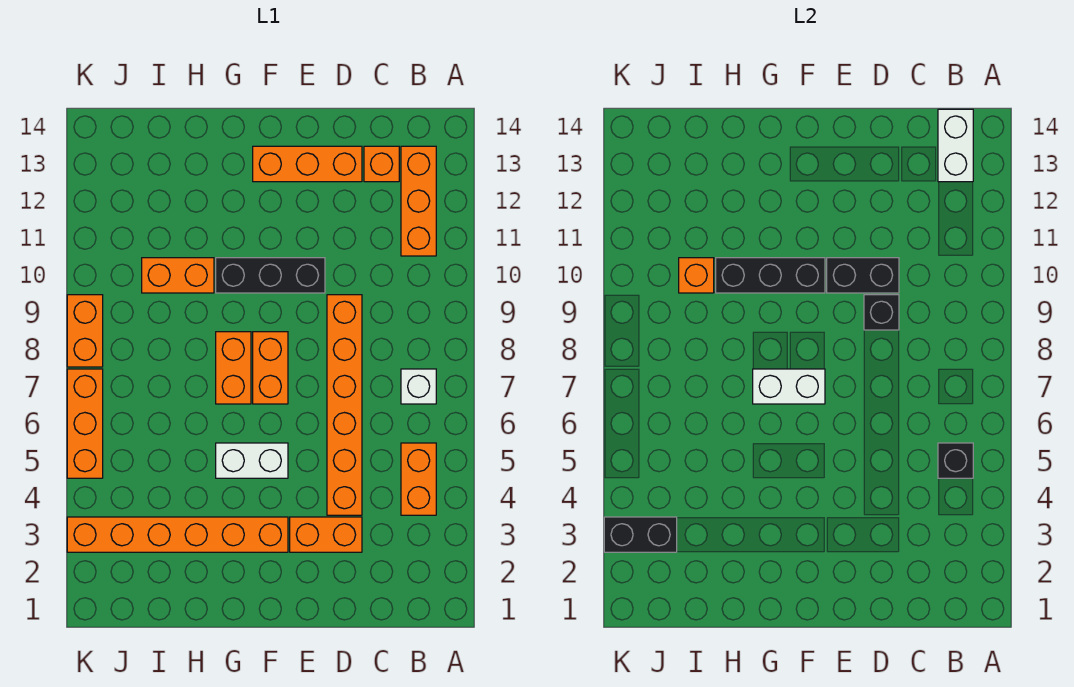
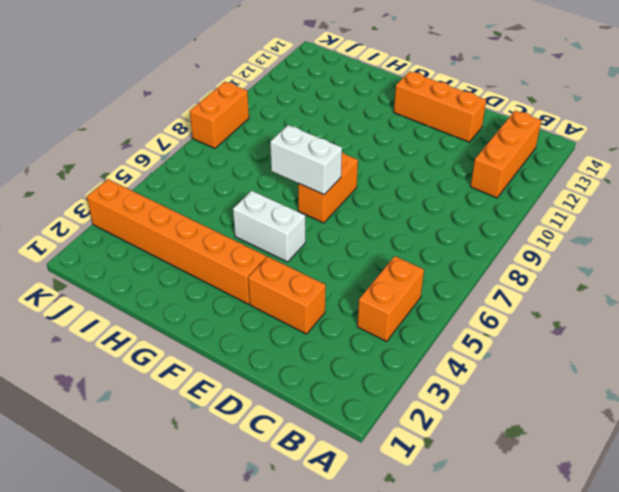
none -> white brick B7 level 1
none -> orange brick C13 level 1
none -> orange brick D4:D9 level 1

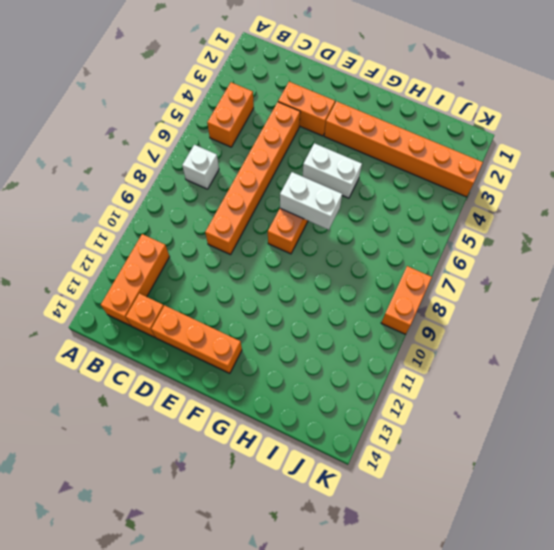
none -> black brick E10:G10 level 1
none -> orange brick G7:G8 level 1
none -> orange brick H10:I10 level 1

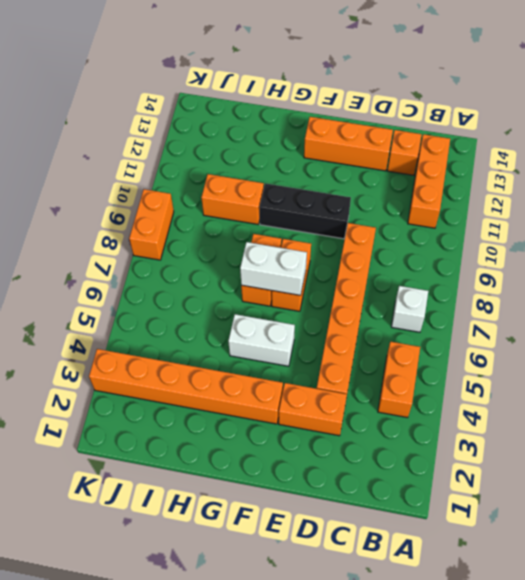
none -> orange brick K5:K7 level 1
none -> black brick B5 level 2
none -> white brick B13:B14 level 2

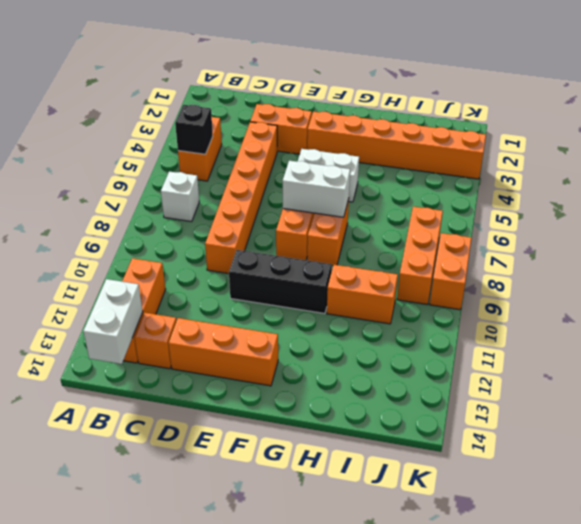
orange brick J7:J9 level 1 -> orange brick K5:K7 level 1
none -> black brick D9 level 2
none -> black brick D10:E10 level 2
none -> black brick F10:H10 level 2

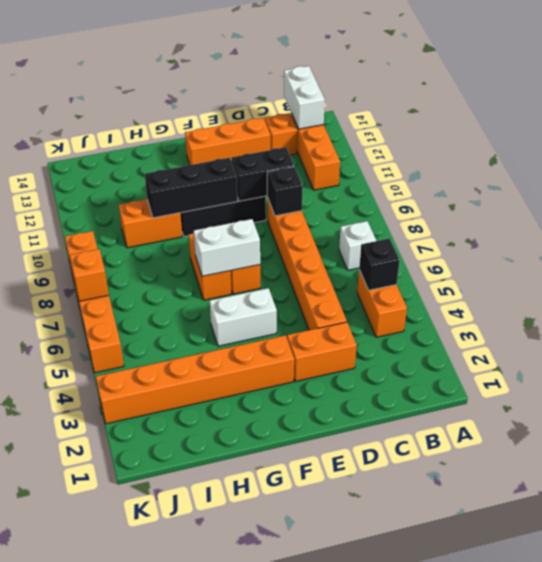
orange brick K7 level 2 -> orange brick I10 level 2
none -> black brick J3:K3 level 2

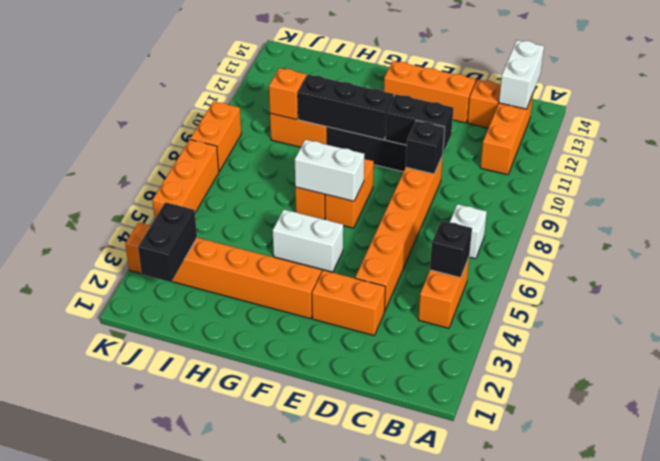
black brick J2:J3 level 2 -> black brick J3:K3 level 2

